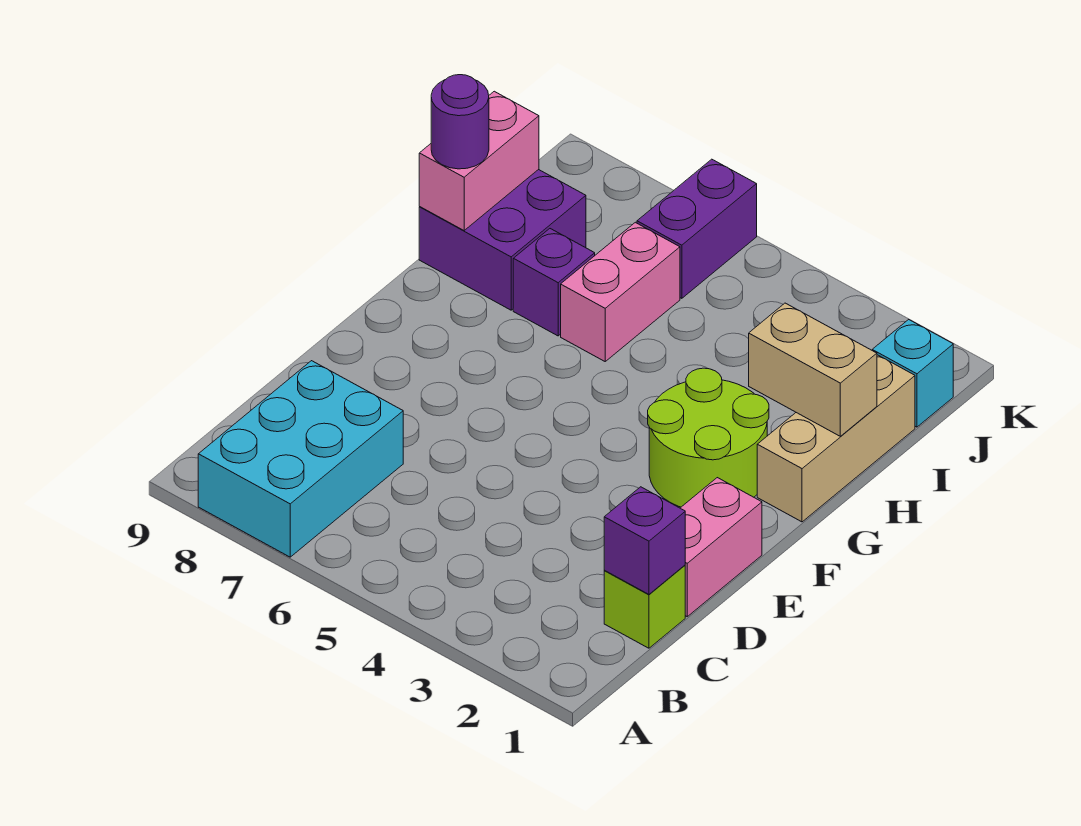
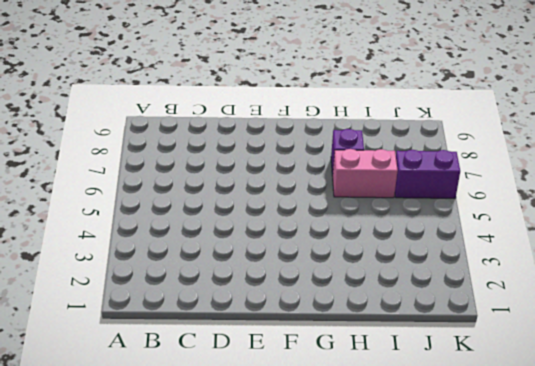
none -> cyan brick A7:C8 level 1
none -> lime brick C1 level 1
none -> pink brick D1:E1 level 1

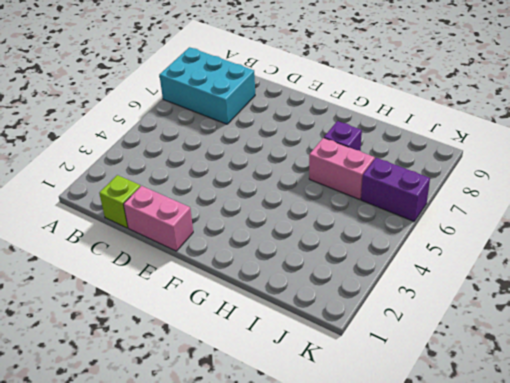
none -> lime round brick F2:G3 level 1
none -> tan brick G1:I1 level 1
none -> purple brick H8:I9 level 1

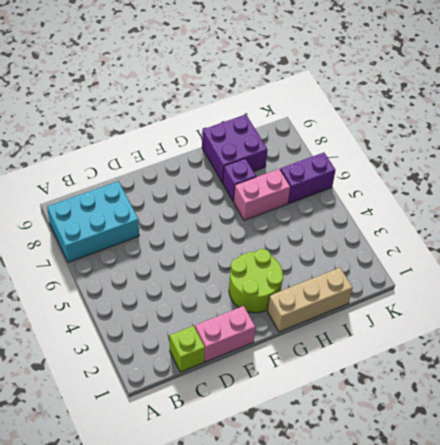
none -> cyan brick J1 level 1
none -> purple brick C1 level 2
none -> tan brick H1:H2 level 2

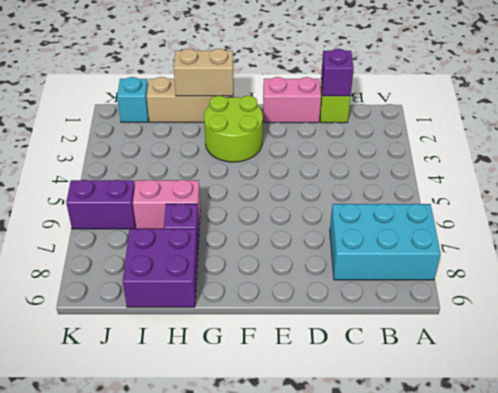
tan brick G1:H1 level 2 -> tan brick H1:H2 level 2
none -> pink brick H9:I9 level 2
none -> purple round brick H9 level 3

